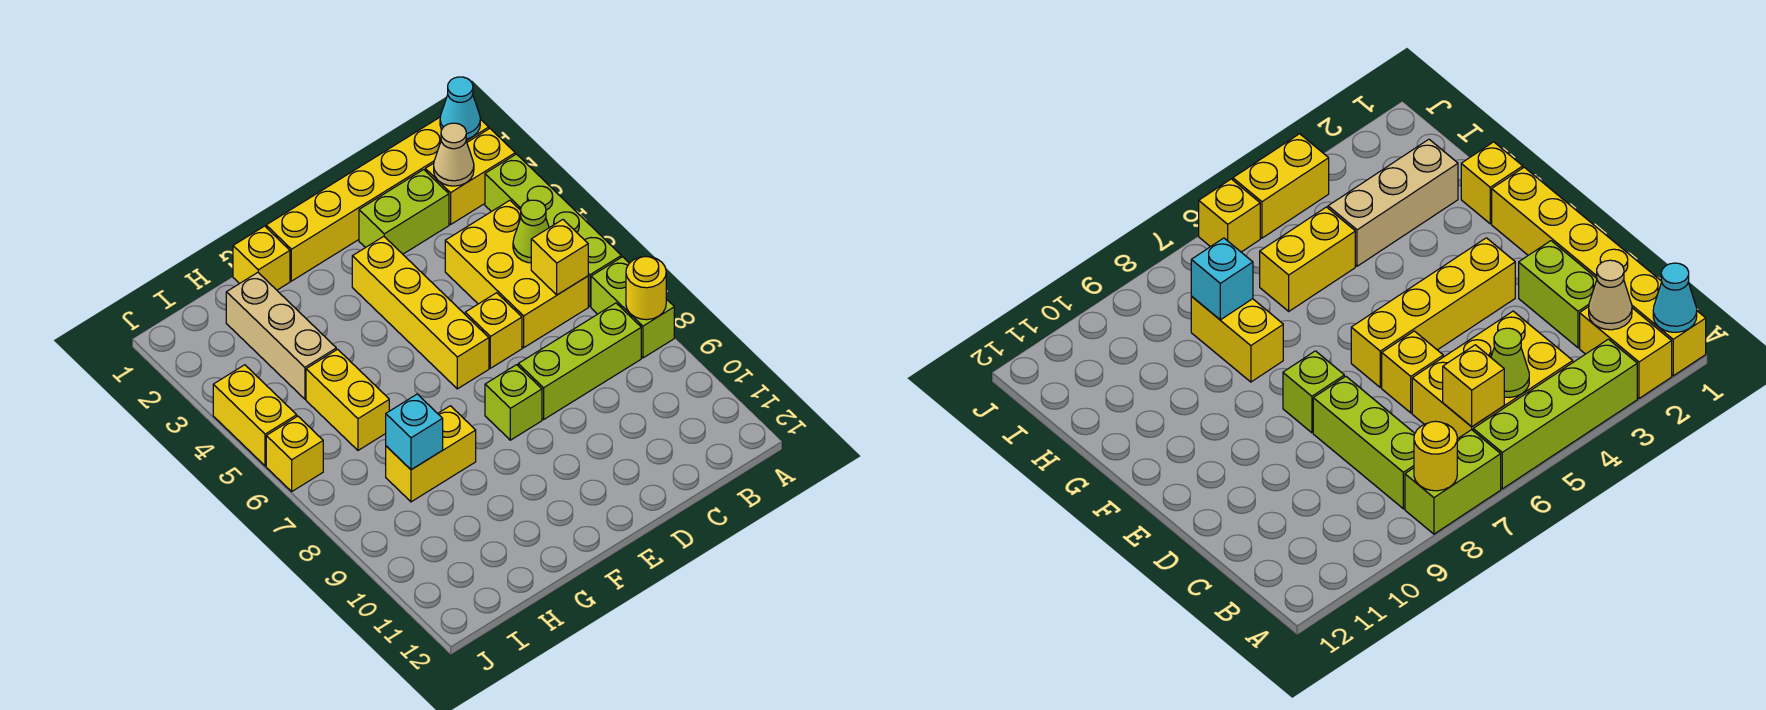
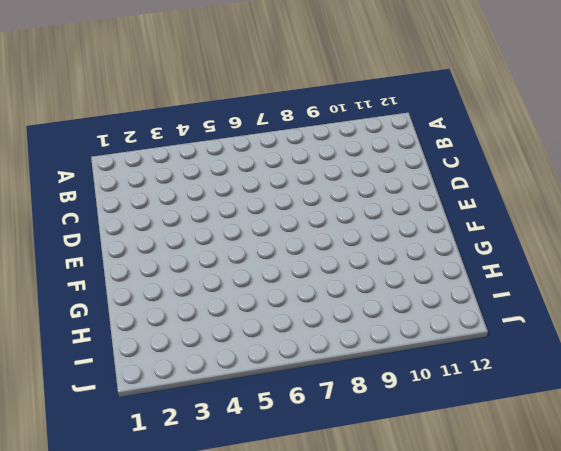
none -> yellow brick A1:F1 level 1
none -> yellow brick A2:B2 level 1
none -> lime brick A3:A6 level 1

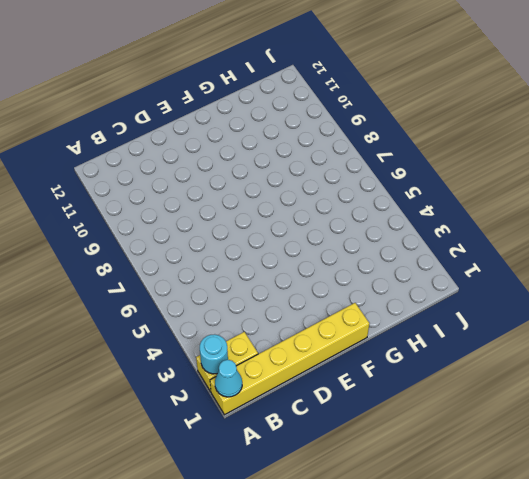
cyan round brick A2 level 2 -> none
none -> lime brick A3:A6 level 1
none -> lime brick A7:A8 level 1
none -> yellow brick B4:C6 level 1

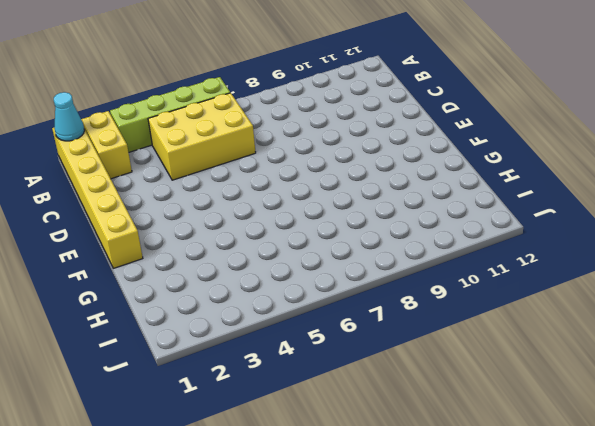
none -> lime brick A7:A8 level 1
none -> lime brick B8:D8 level 1
none -> lime brick C2:D2 level 1

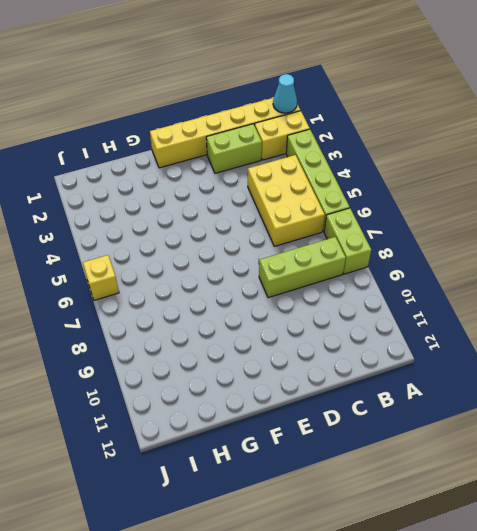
none -> yellow brick D6 level 1
none -> yellow brick E3:E6 level 1
none -> lime brick E8 level 1

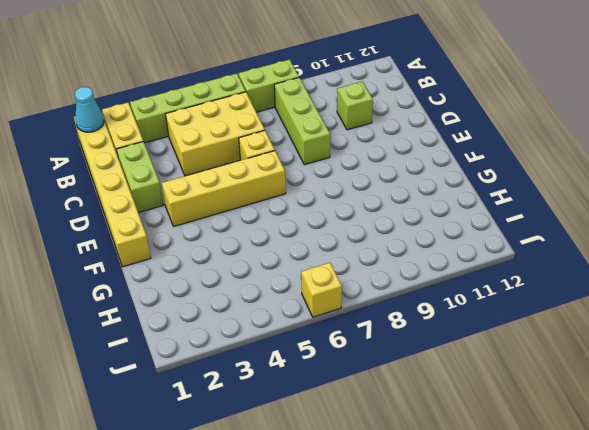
lime brick C10 level 1 -> lime brick E8 level 1
none -> yellow brick G1 level 1
none -> yellow brick G8:H8 level 1
none -> tan brick H2:H4 level 1

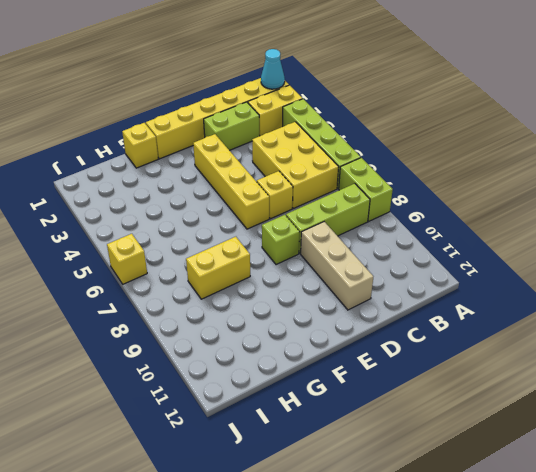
tan brick D9:D11 level 1 -> tan brick H2:H4 level 1
none -> yellow brick H5:H6 level 1
none -> yellow brick J4:J5 level 1
none -> yellow round brick A8 level 2

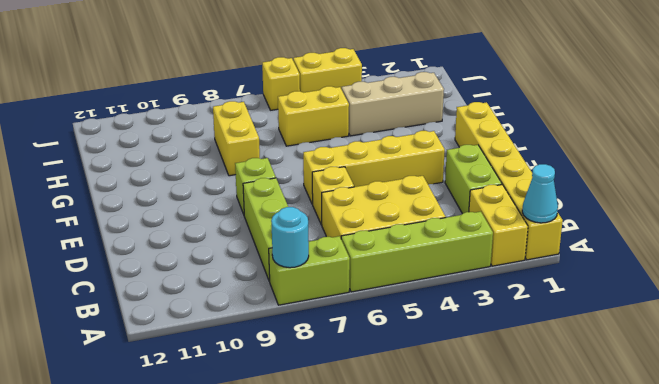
cyan round brick A8 level 2 -> yellow round brick A8 level 2
none -> yellow brick G1 level 1
none -> tan cone B2 level 2
none -> lime cone B5 level 2

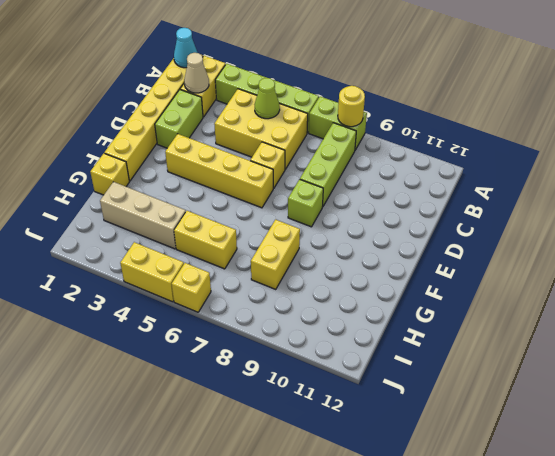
none -> yellow brick B6 level 2
none -> cyan brick H8 level 2

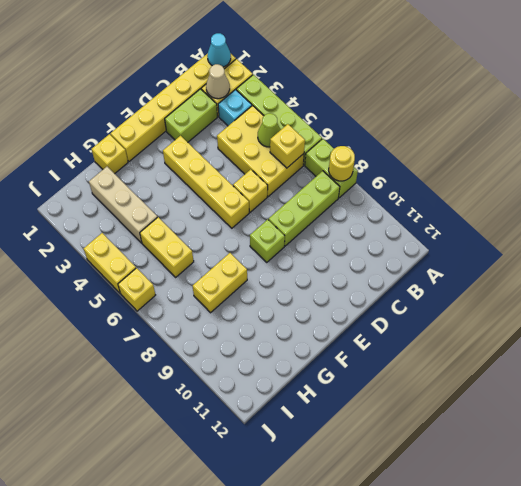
cyan brick B3 level 1 -> cyan brick H8 level 2

